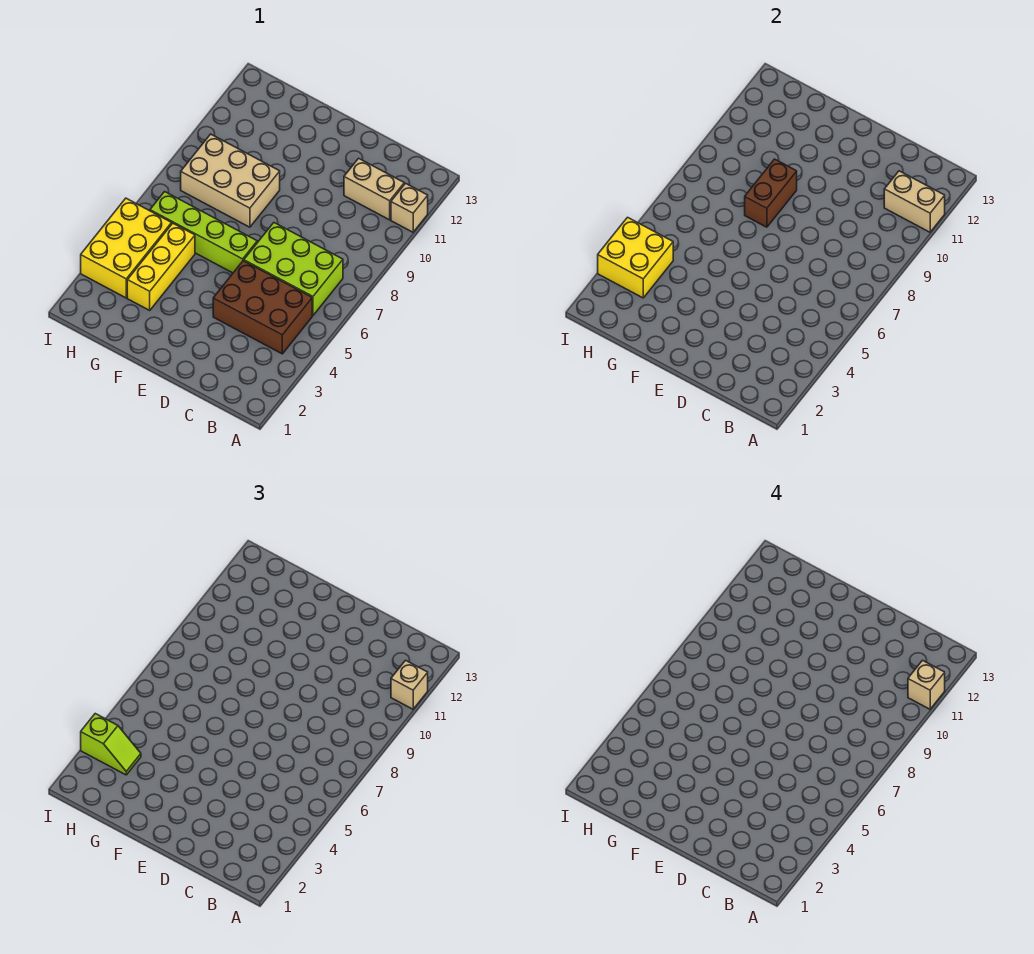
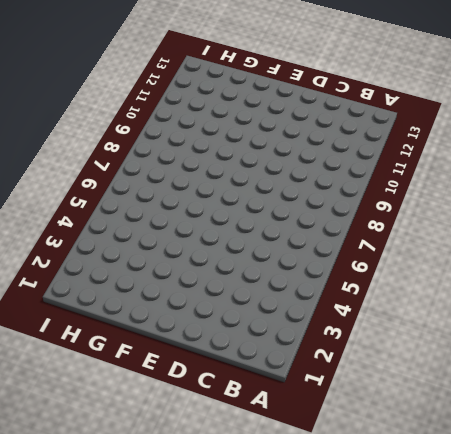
none -> tan brick A11 level 1
none -> brown brick B4:D5 level 1
none -> lime brick B6:D7 level 1

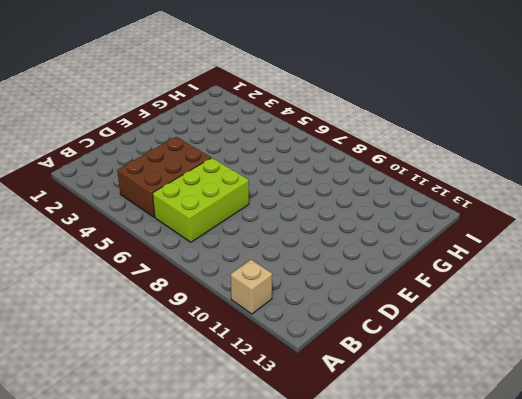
none -> tan brick B11:C11 level 1
none -> lime brick E6:H6 level 1
none -> tan brick F8:H9 level 1

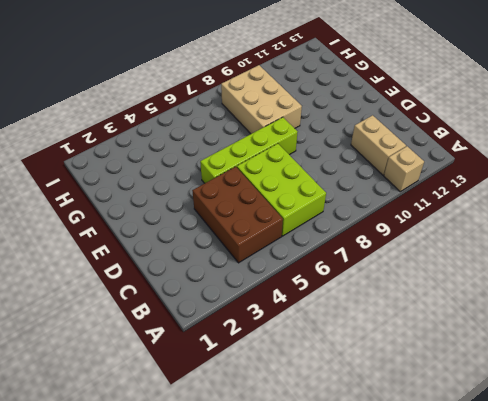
lime brick E5:E8 level 1 -> lime brick E6:H6 level 1
none -> yellow brick G3:G5 level 1
none -> yellow brick H3:I5 level 1
none -> tan brick A11:B11 level 2

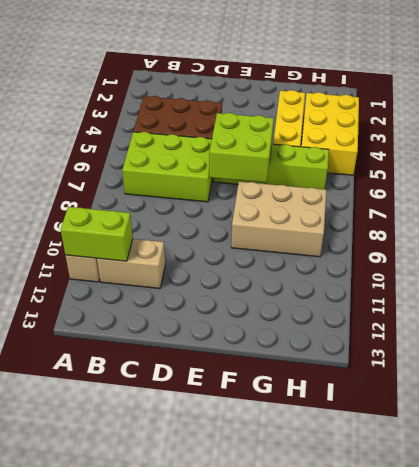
lime brick A11:B11 level 2 -> tan brick A11:B11 level 2
lime brick E6:F7 level 2 -> none
none -> brown brick F8:F9 level 2
none -> yellow brick H3:I4 level 2
none -> tan brick A11 level 3

